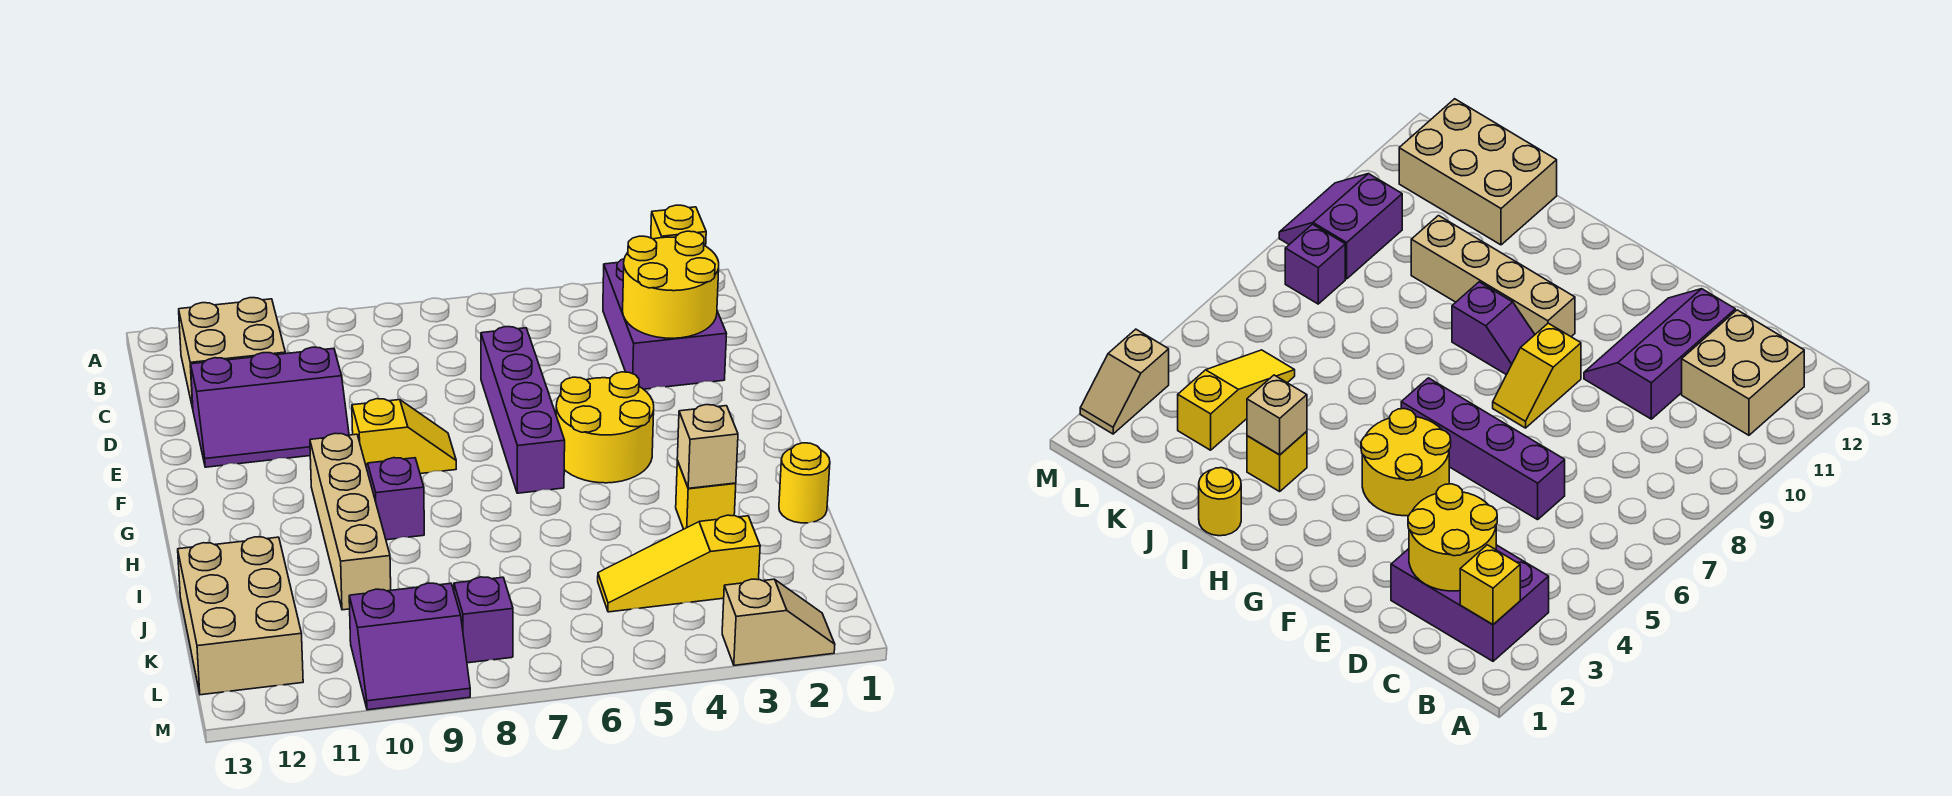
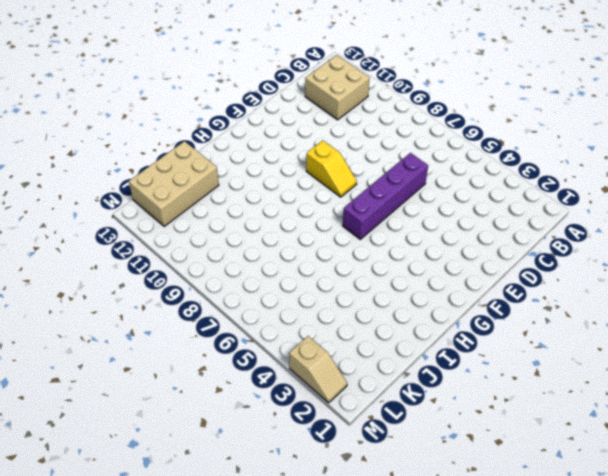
none -> purple brick B2:D3 level 1
none -> purple slope D10:E12 level 1 top D
none -> yellow round brick F4:G5 level 1

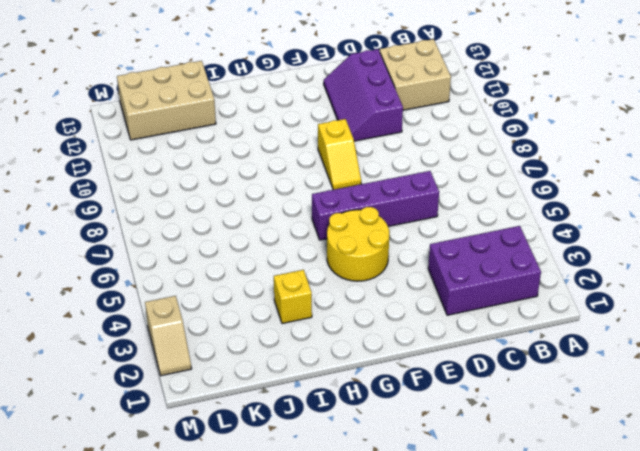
none -> purple slope G9:H9 level 1 top H
none -> tan brick G10:J10 level 1
none -> yellow round brick I1 level 1

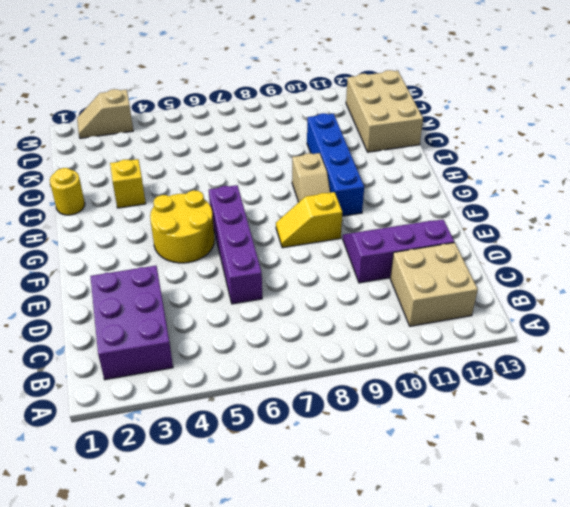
tan slope G9:H9 level 1 top H -> purple slope G9:H9 level 1 top H
blue brick G10:J10 level 1 -> tan brick G10:J10 level 1
none -> yellow slope K3:K5 level 1 top 3
none -> purple brick L8 level 1
none -> purple slope L9:M10 level 1 top L

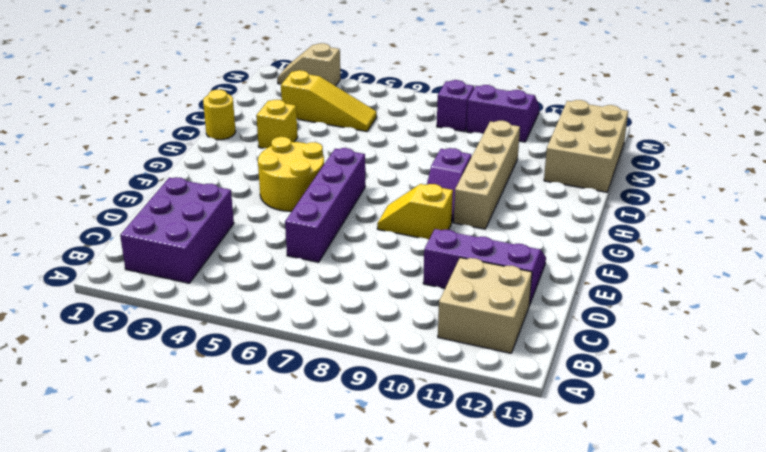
none -> yellow brick B2 level 2
none -> yellow round brick C2:D3 level 2
none -> tan brick I3 level 2

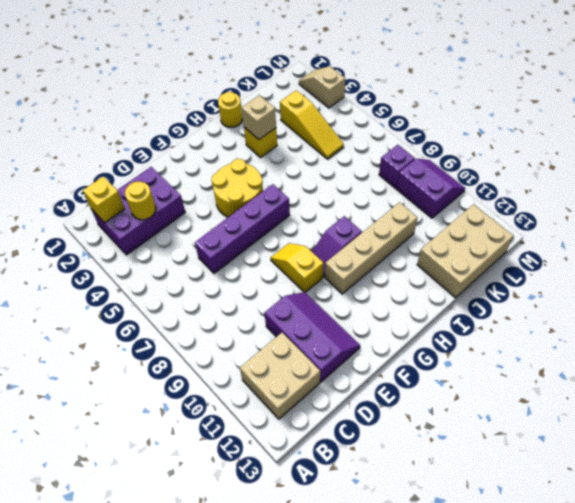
yellow round brick C3 level 2 -> yellow round brick C2:D3 level 2

